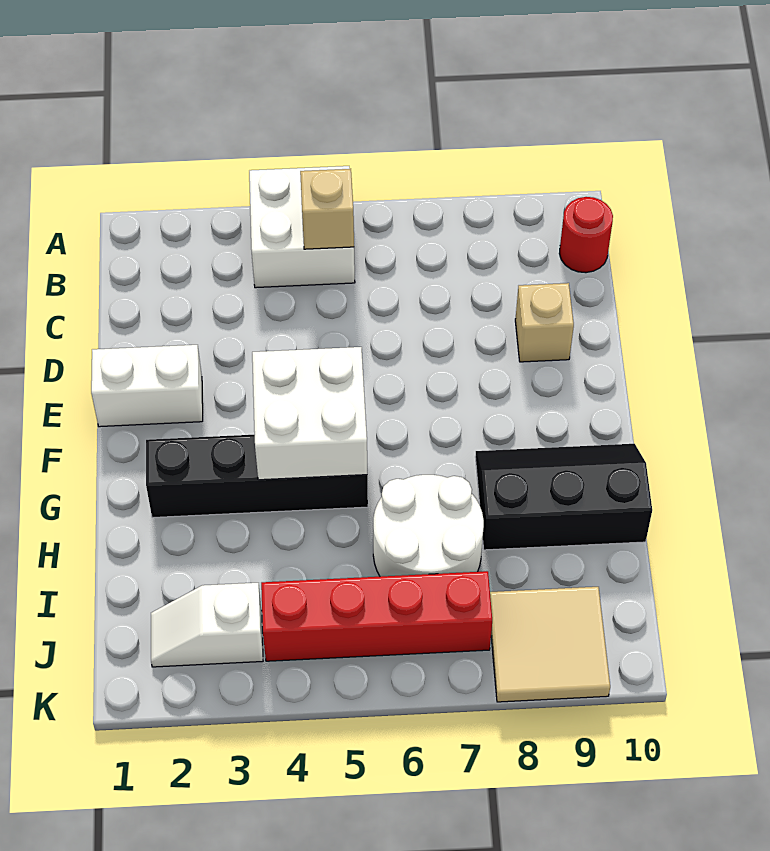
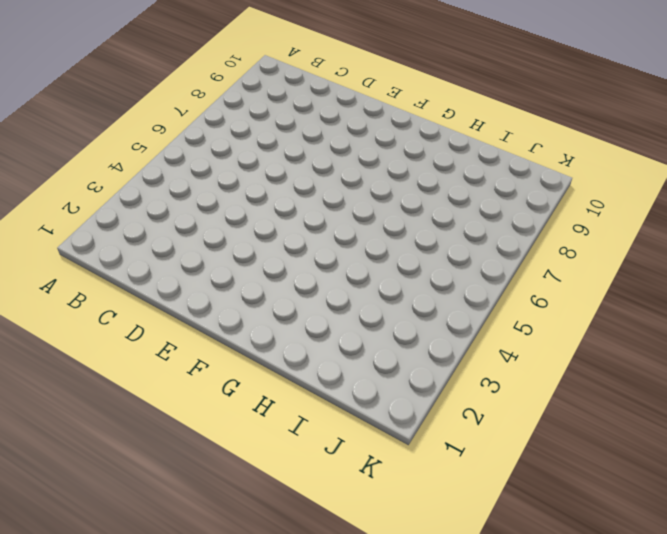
none -> white brick A4:B5 level 1
none -> red round brick B10 level 1
none -> tan brick D9 level 1

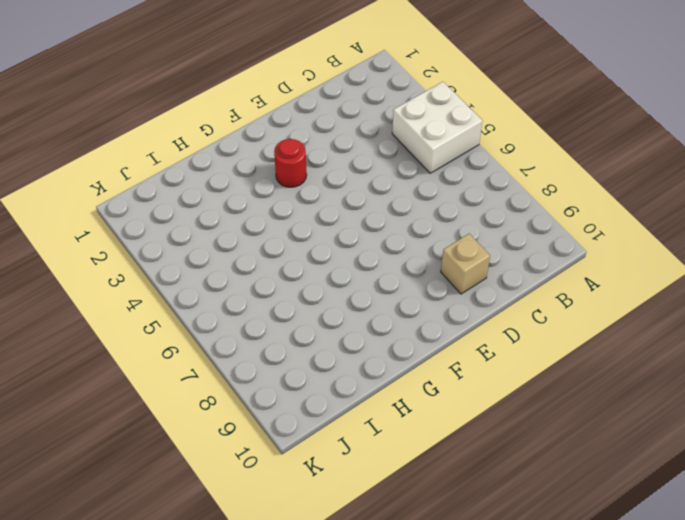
red round brick F3 level 1 -> red round brick B10 level 1
none -> white brick E1:E2 level 1
none -> black brick G2:G5 level 1
none -> black slope G8:H10 level 1 top H

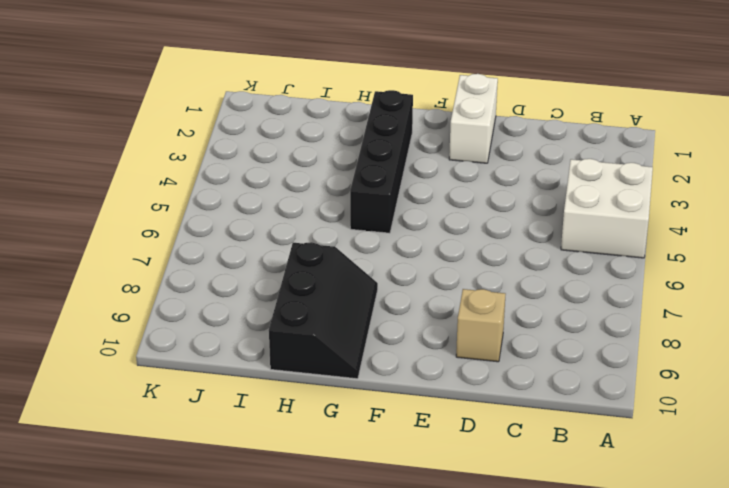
none -> red round brick B10 level 1
none -> white round brick H6:I7 level 1
none -> white slope J2:J3 level 1 top 3

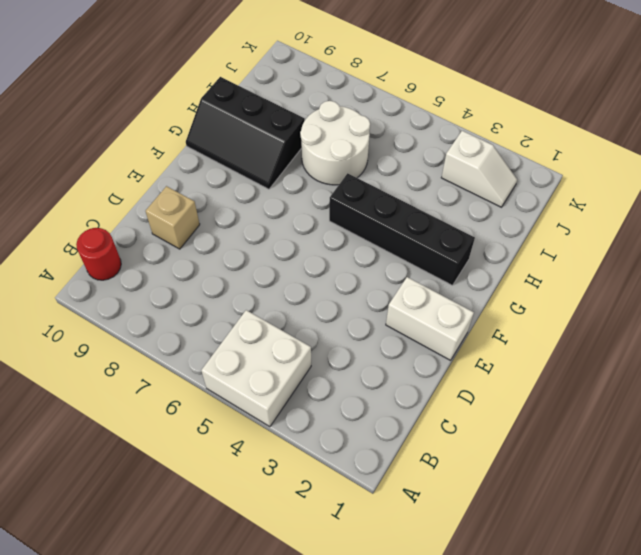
none -> red brick J4:J7 level 1
none -> tan tile J8:K9 level 1
none -> tan brick B5 level 2

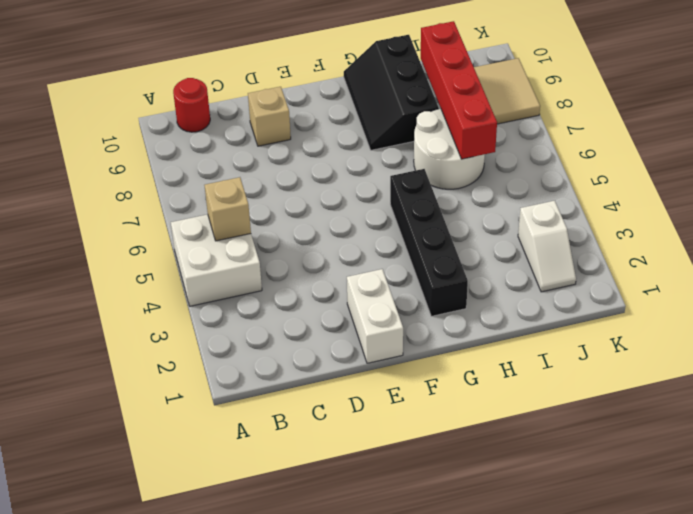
red brick I6:I9 level 2 -> red brick J4:J7 level 1
none -> white brick F4:G5 level 2

